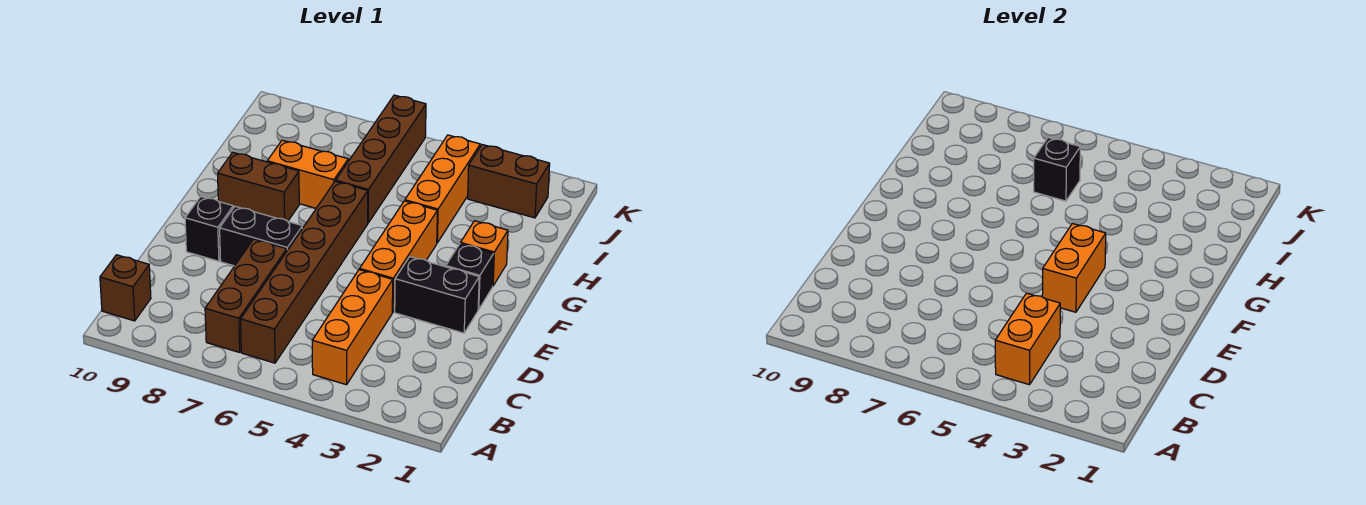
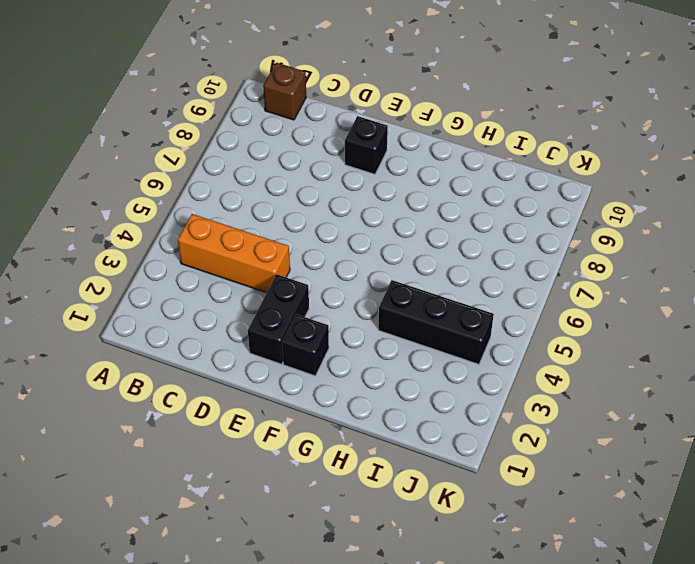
black brick H4:J4 level 1 -> orange brick H4:J4 level 1
none -> brown brick B6:G6 level 1
none -> brown brick B7:D7 level 1
none -> orange brick E4:G4 level 1

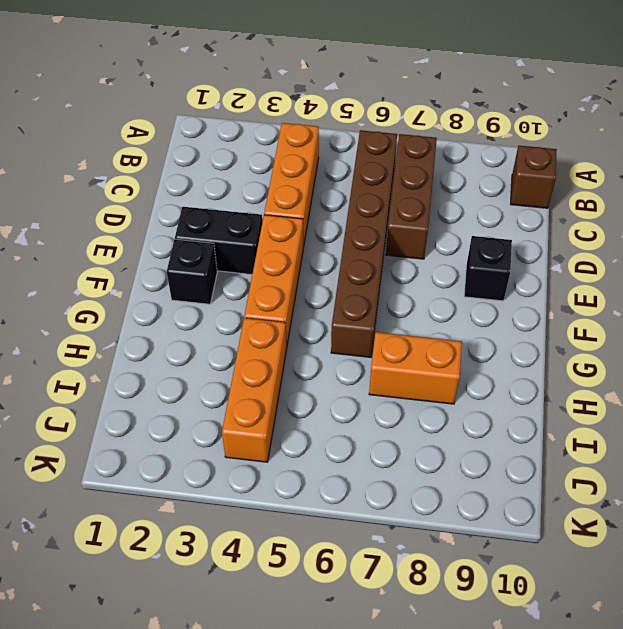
none -> black brick E7:E8 level 1
none -> orange brick G2 level 1
none -> brown brick G8:G9 level 1

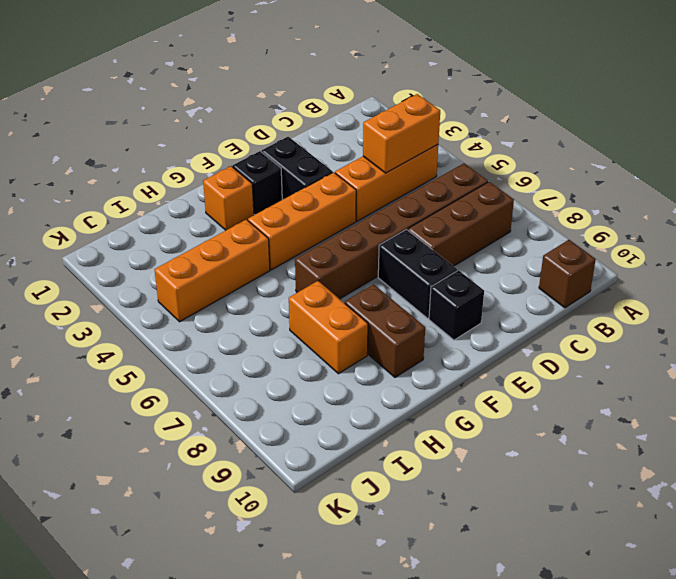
none -> brown brick H6:K6 level 1
none -> brown brick J2:J3 level 1
none -> orange brick E4:F4 level 2

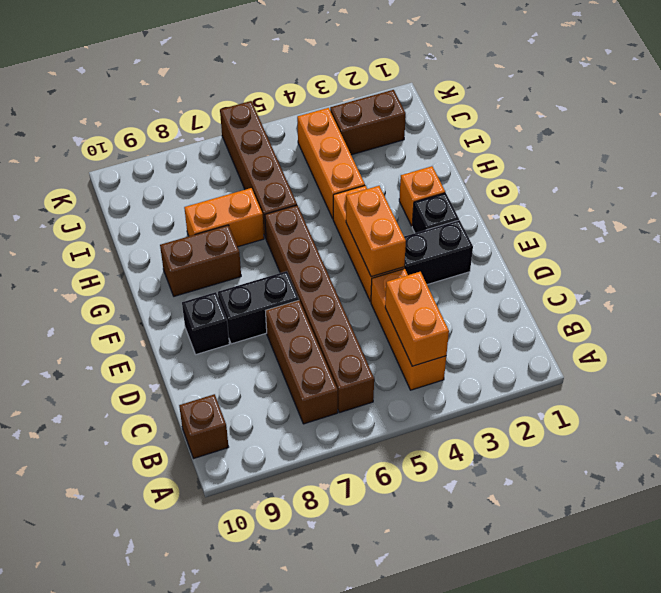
none -> black brick I6 level 2

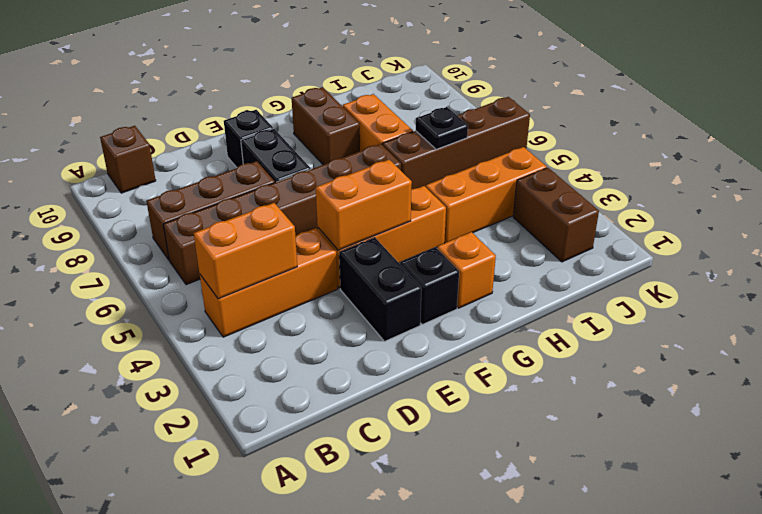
black plate I6 level 2 -> black brick I6 level 2

